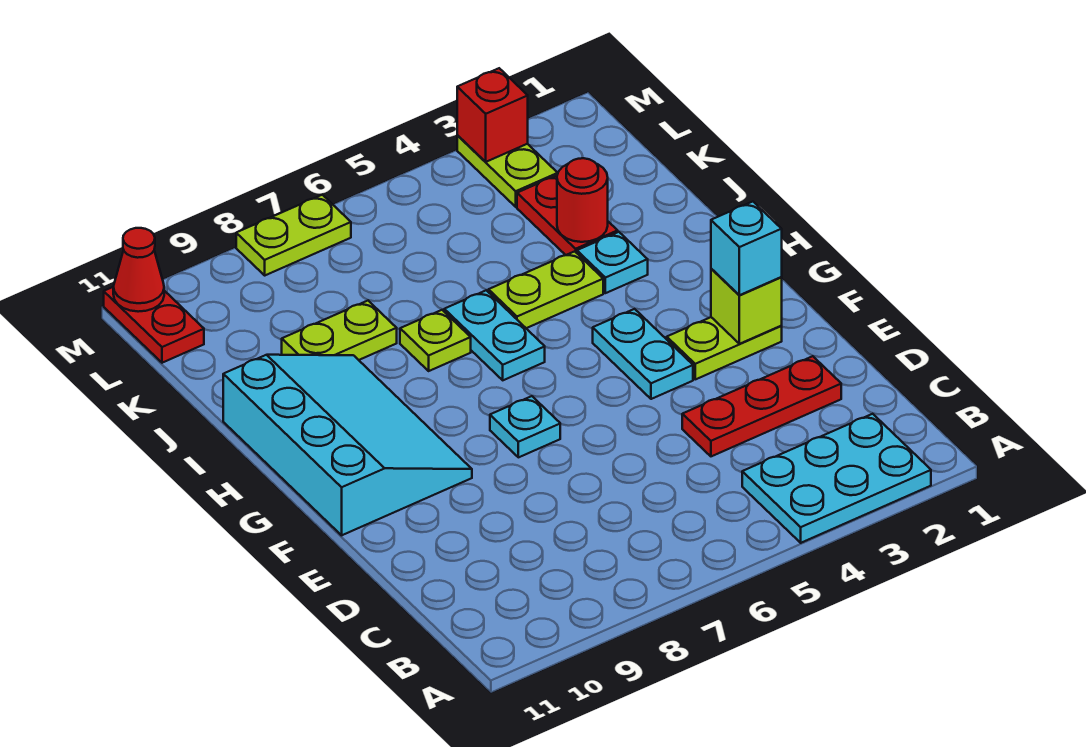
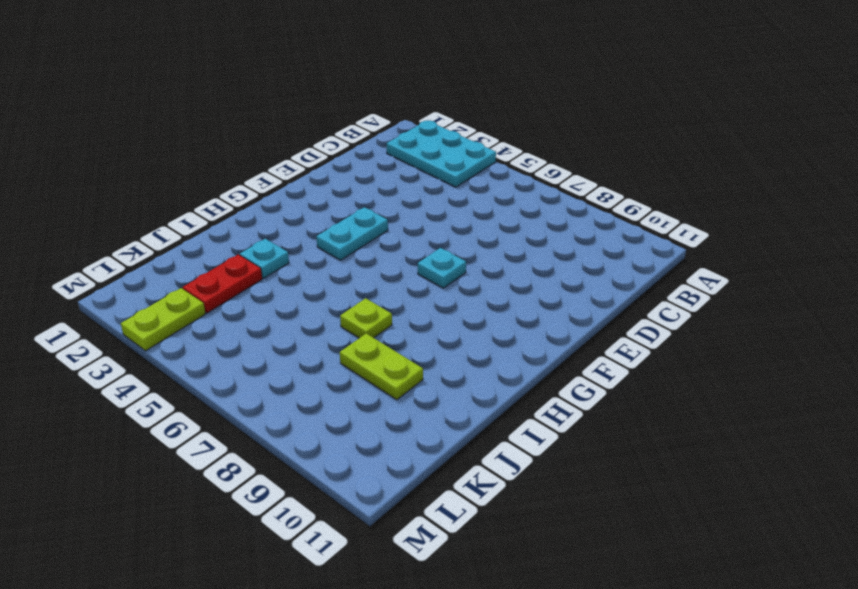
none -> red plate D2:D4 level 1
none -> lime plate F2:F3 level 1
none -> cyan slope F9:I11 level 1 top 11

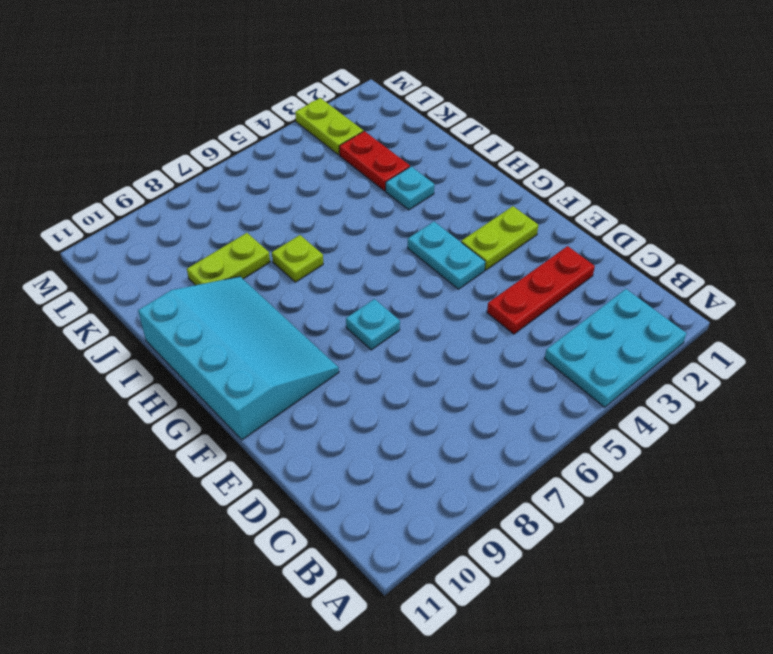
none -> cyan plate H6:I6 level 1
none -> lime plate I4:I5 level 1
none -> red plate L11:M11 level 1

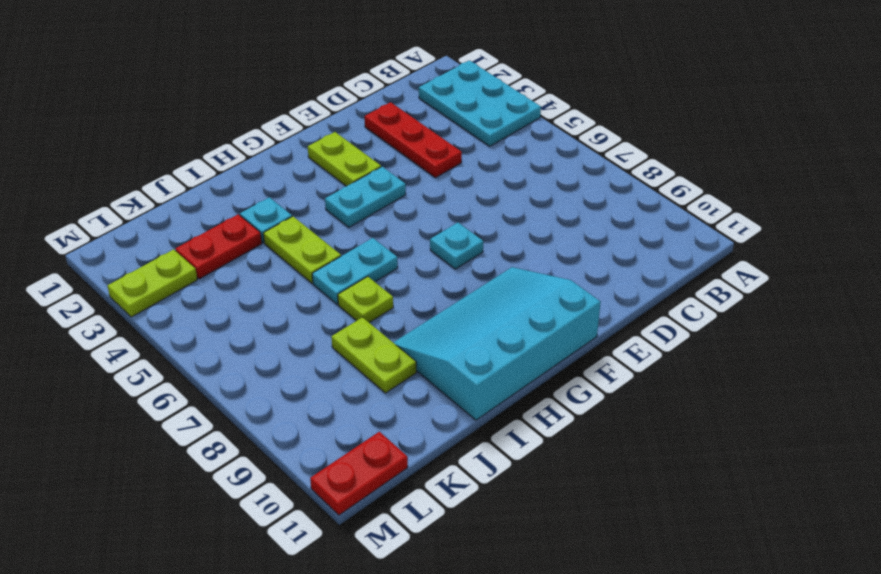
none -> lime plate M7:M8 level 1
none -> lime brick F2 level 2
none -> red round brick J3 level 2

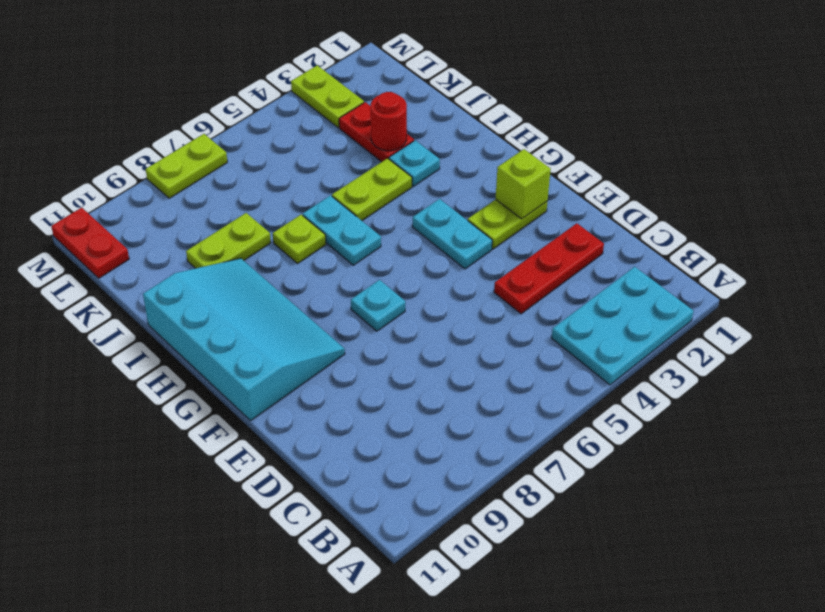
none -> red brick M3 level 2
none -> red cone M11 level 2
none -> cyan brick F2 level 3

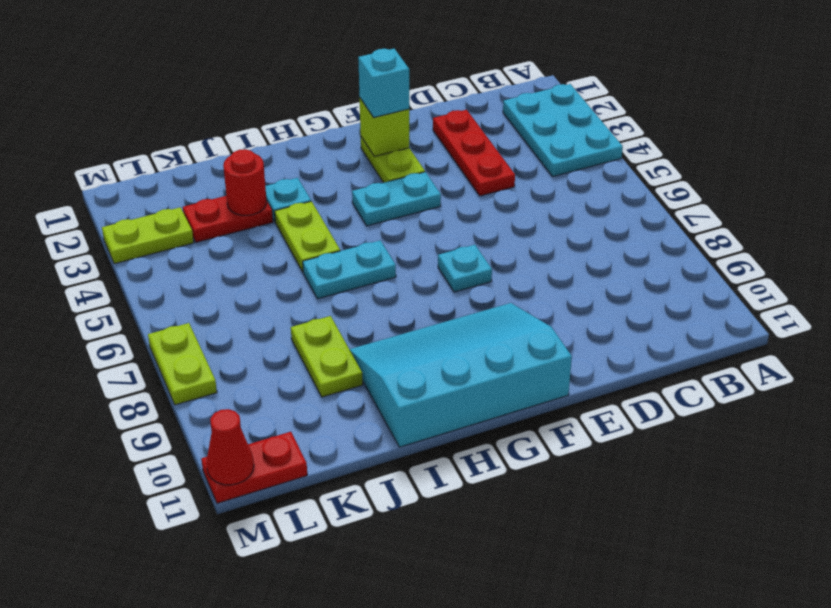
none -> lime plate I7 level 1
none -> red brick M3 level 2

